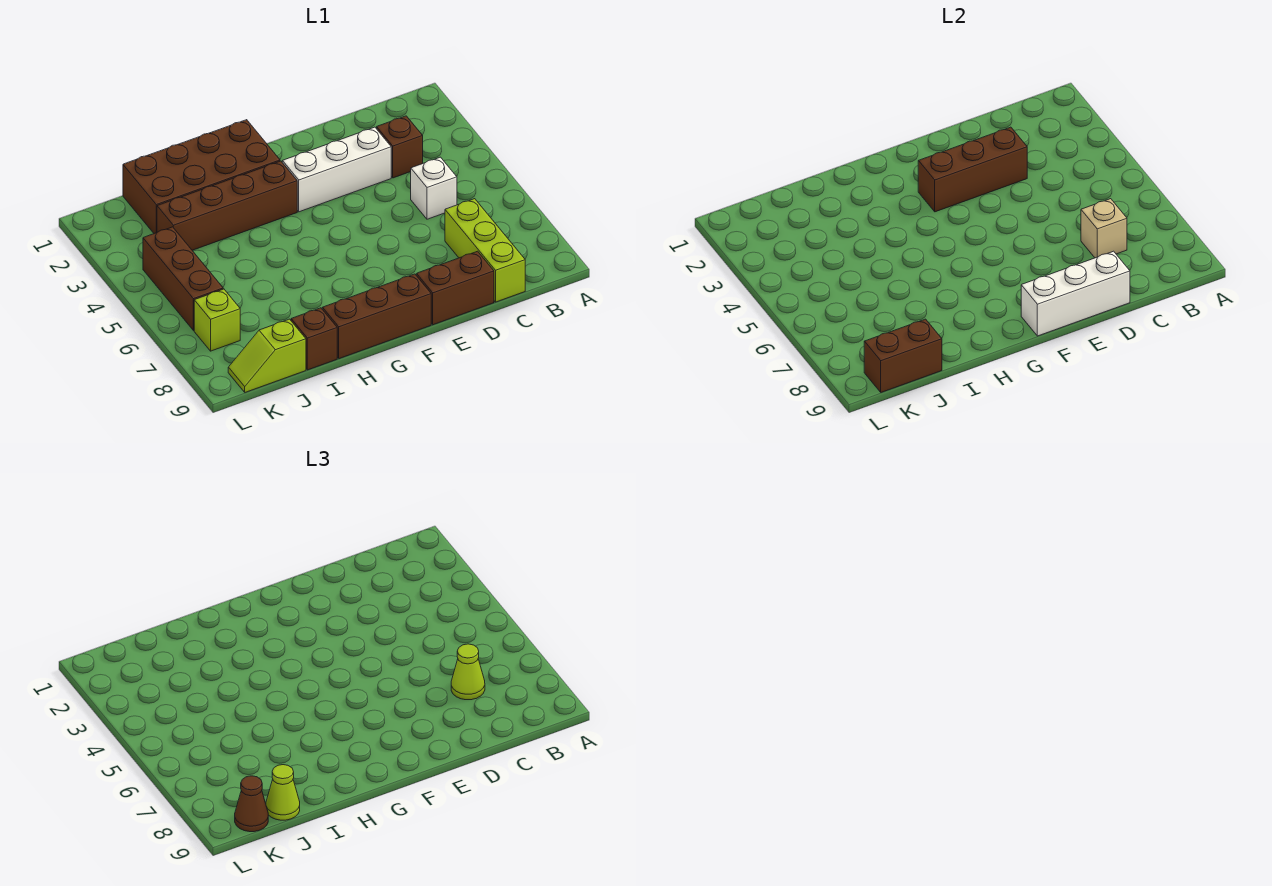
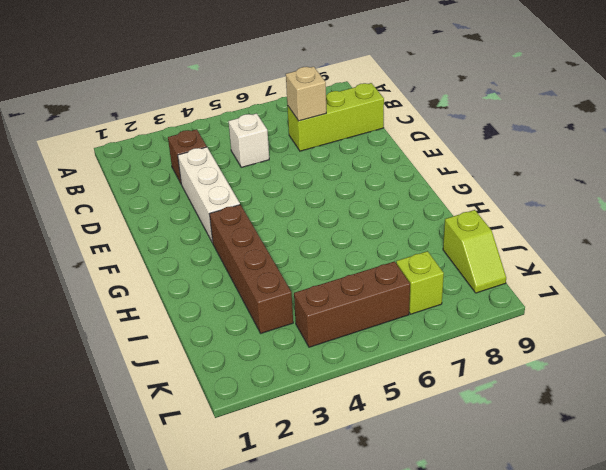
none -> brown brick D9:E9 level 1
none -> brown brick F9:H9 level 1
none -> brown brick G1:J2 level 1

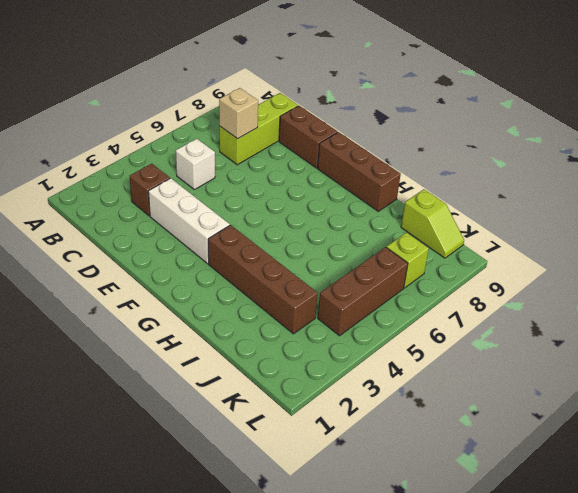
none -> brown brick G1:J2 level 1
none -> brown brick I9 level 1
none -> brown brick D3:F3 level 2

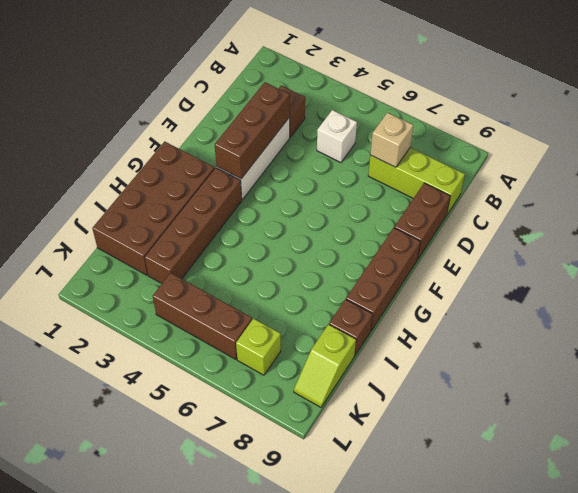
none -> white brick D9:F9 level 2
none -> brown brick J9:K9 level 2
none -> lime cone C7 level 3

